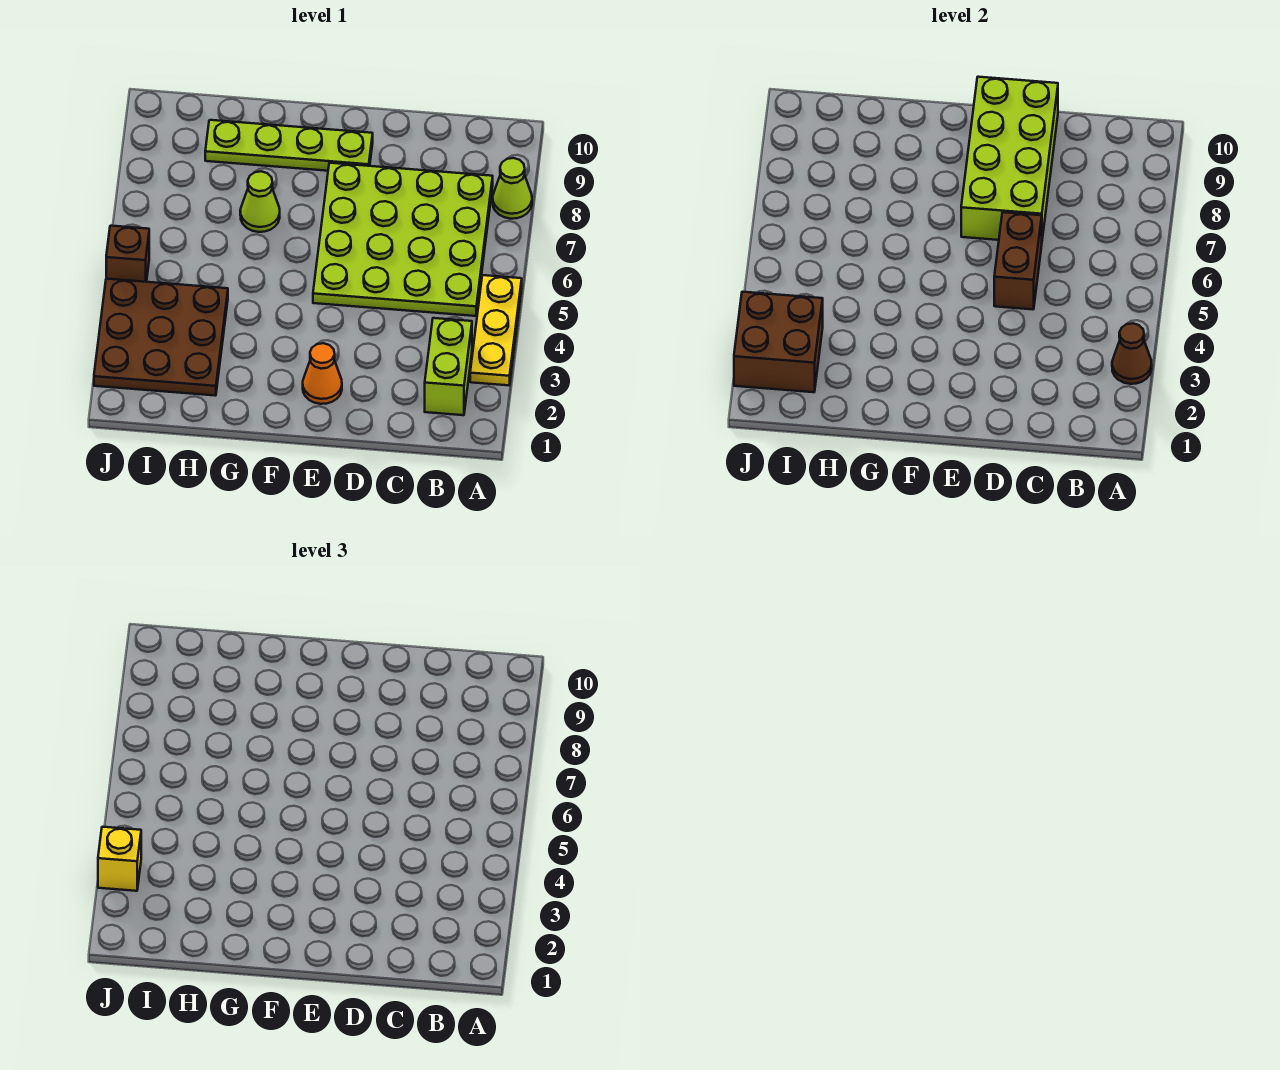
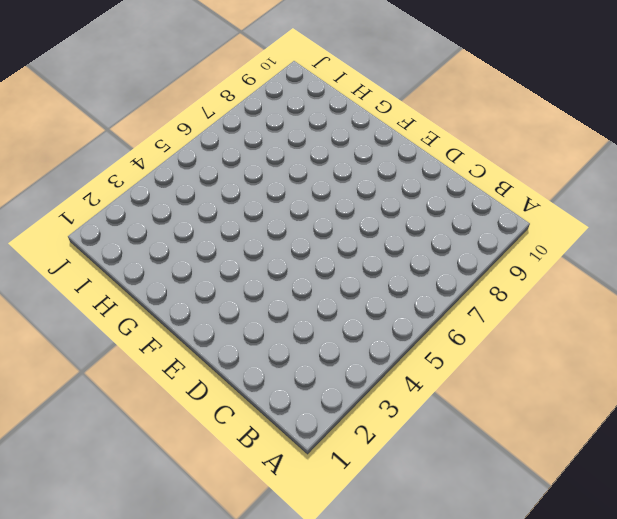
none -> yellow plate A3:A5 level 1
none -> lime cone A8 level 1
none -> lime brick B2:B3 level 1

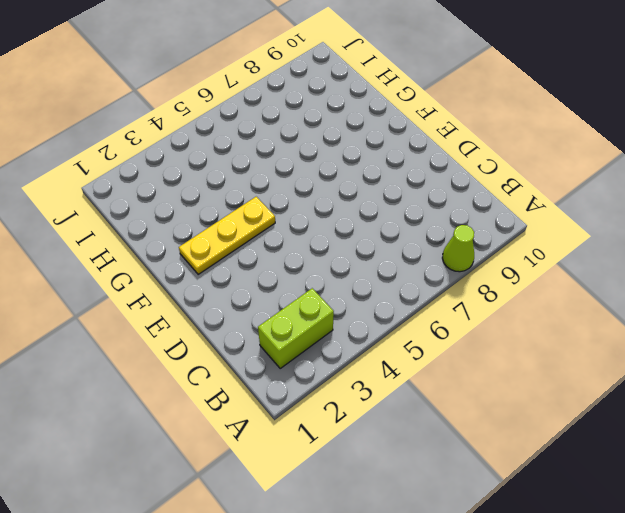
yellow plate F2:F4 level 1 -> yellow plate A3:A5 level 1
none -> lime plate B5:E8 level 1
none -> orange cone E2 level 1
none -> lime plate E9:H9 level 1

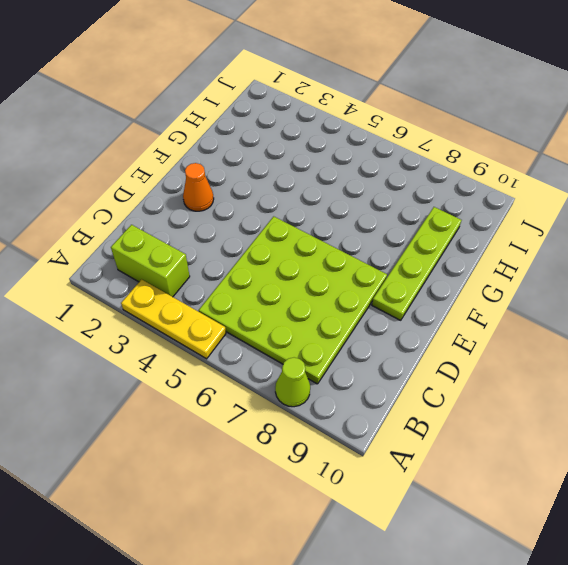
none -> lime cone G7 level 1
none -> brown plate H2:J4 level 1
none -> brown brick J5 level 1

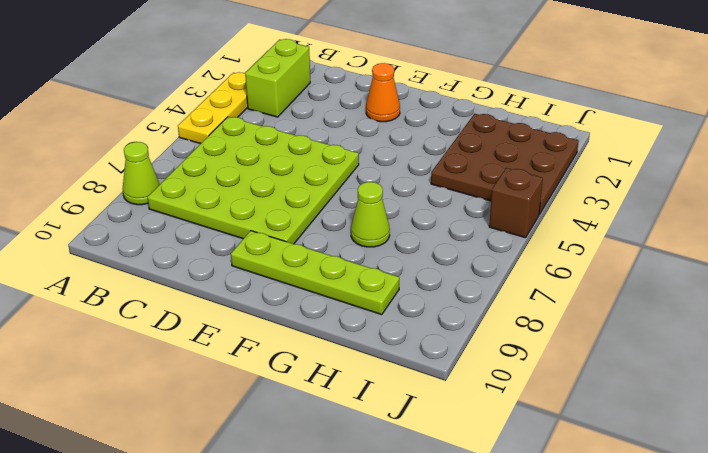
none -> brown cone A3 level 2
none -> brown brick D5:D6 level 2
none -> lime brick D7:E10 level 2

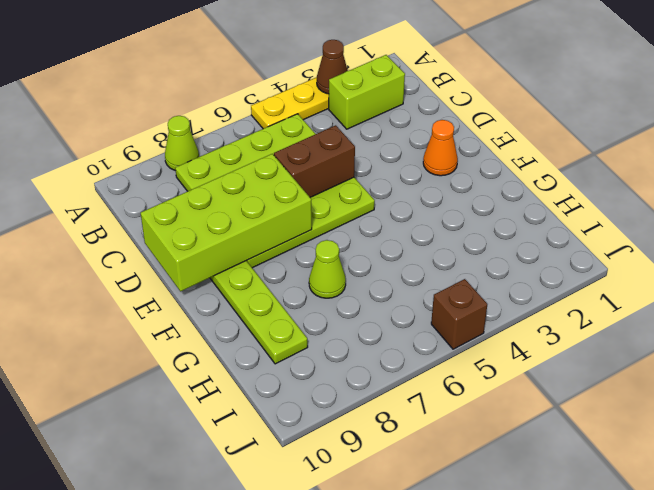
none -> brown plate H2:J4 level 1
none -> brown brick I2:J3 level 2
none -> yellow brick J3 level 3

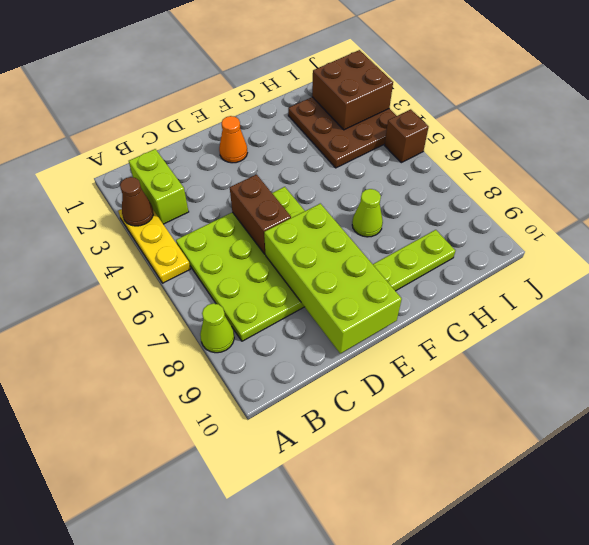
none -> yellow brick J3 level 3

